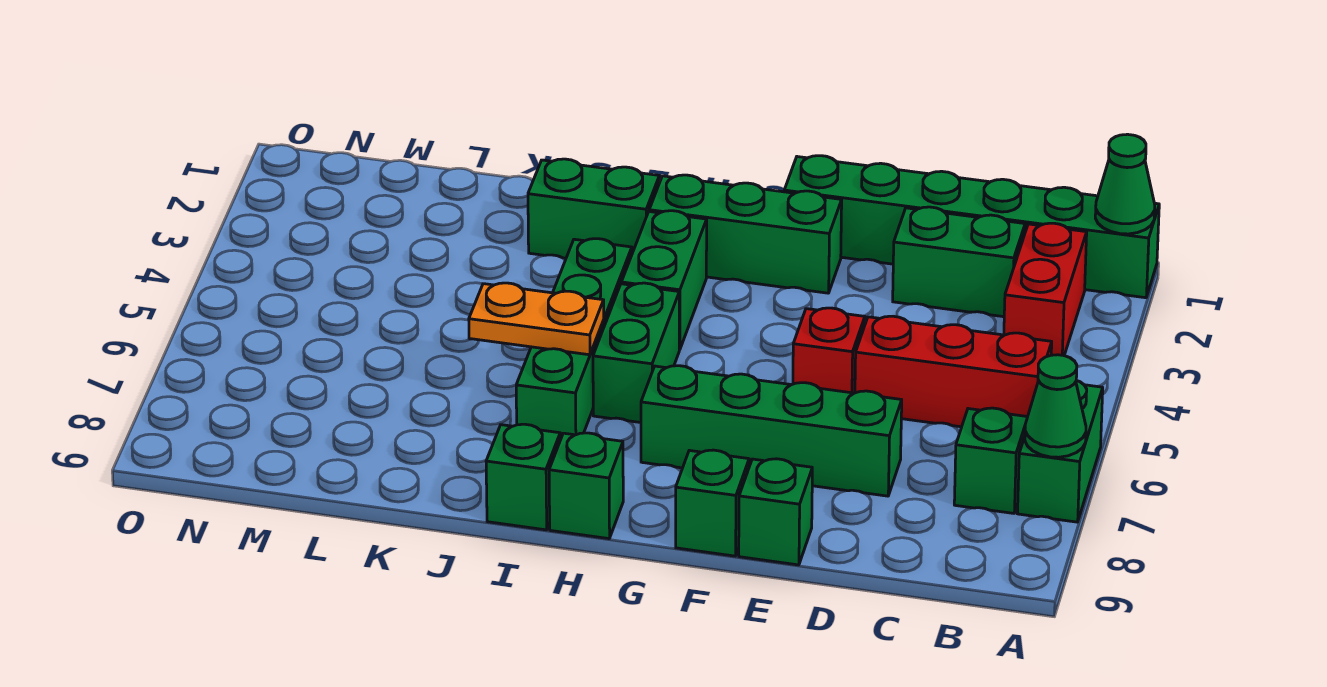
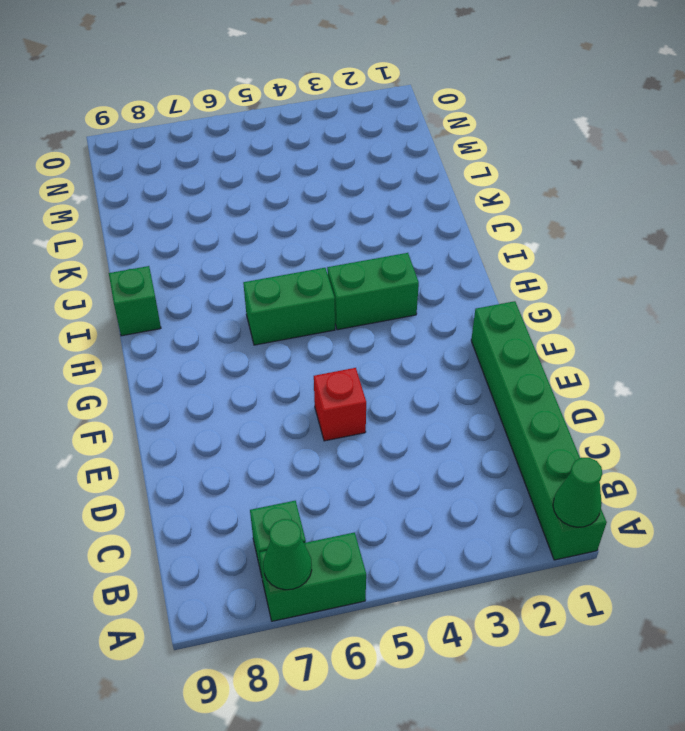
none -> red brick B2:B3 level 1
none -> red brick B5:D5 level 1
none -> green brick C2:D2 level 1

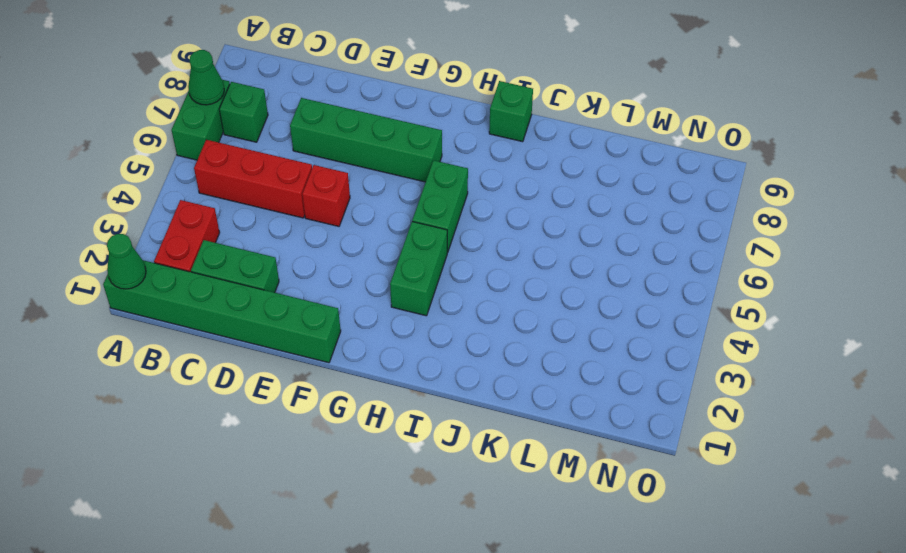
none -> green brick E9 level 1
none -> green brick F2:H2 level 1
none -> green brick F9 level 1

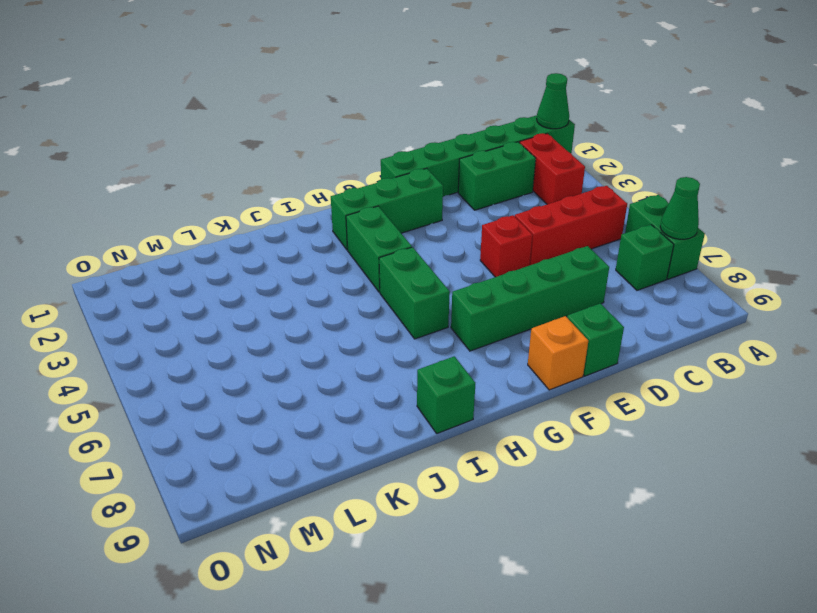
orange brick F9 level 1 -> green brick F9 level 1
none -> green brick H9 level 1
none -> green brick I2:J2 level 1
none -> green brick I4:I7 level 1

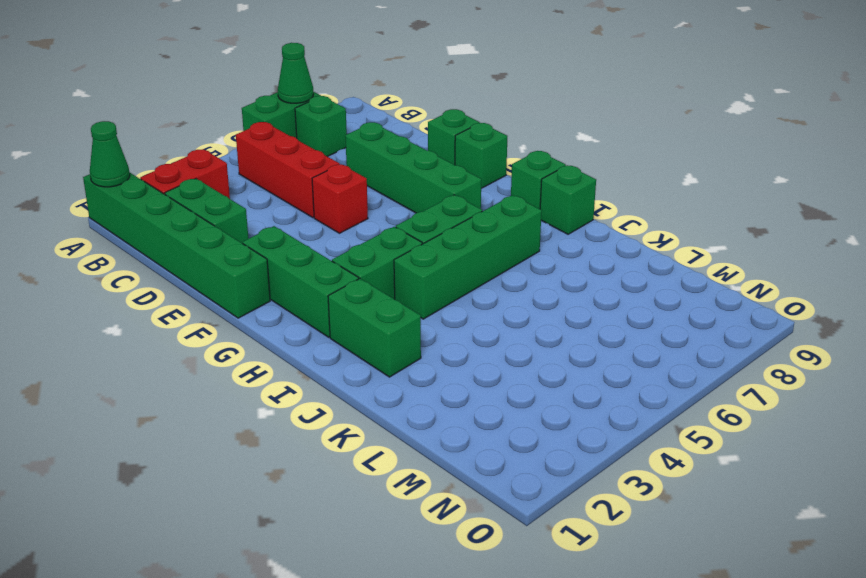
none -> orange plate I6:J6 level 2

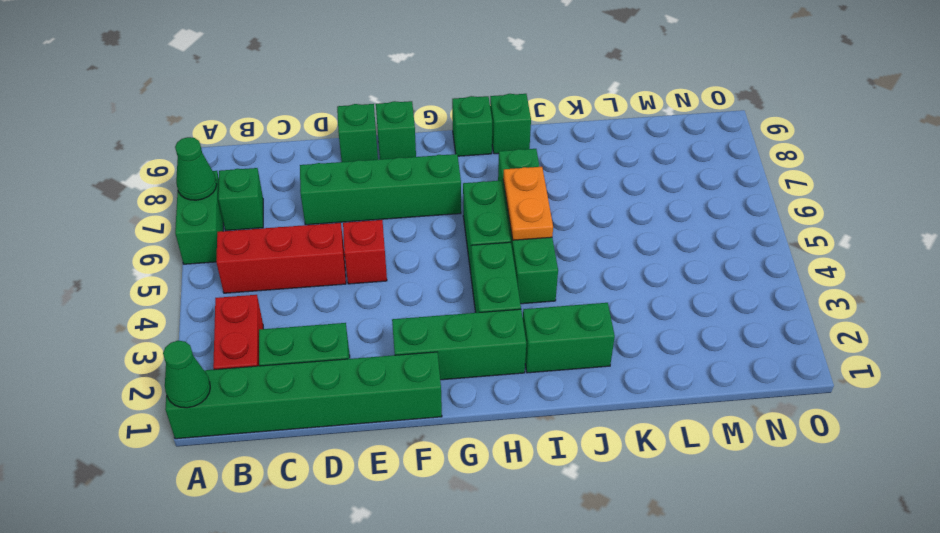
orange plate I5:I6 level 2 -> orange plate I6:J6 level 2

